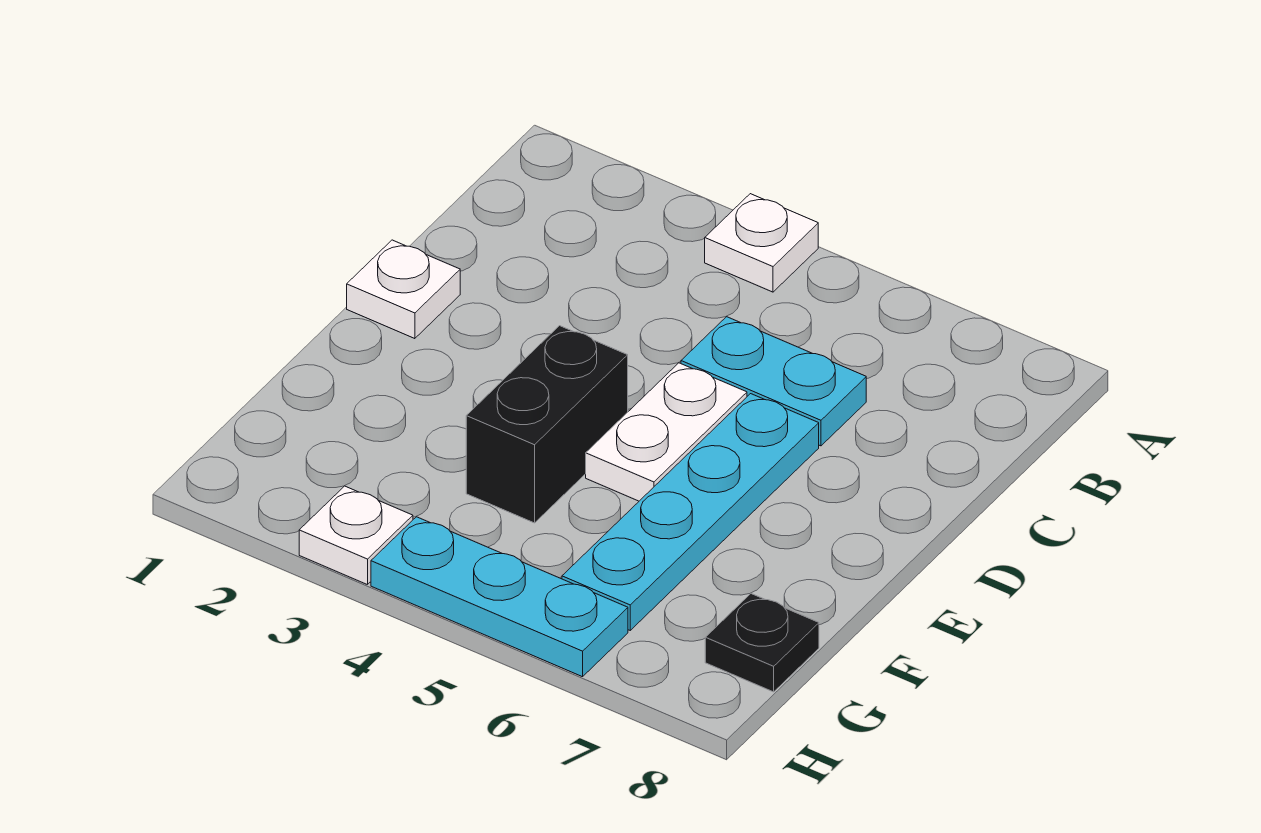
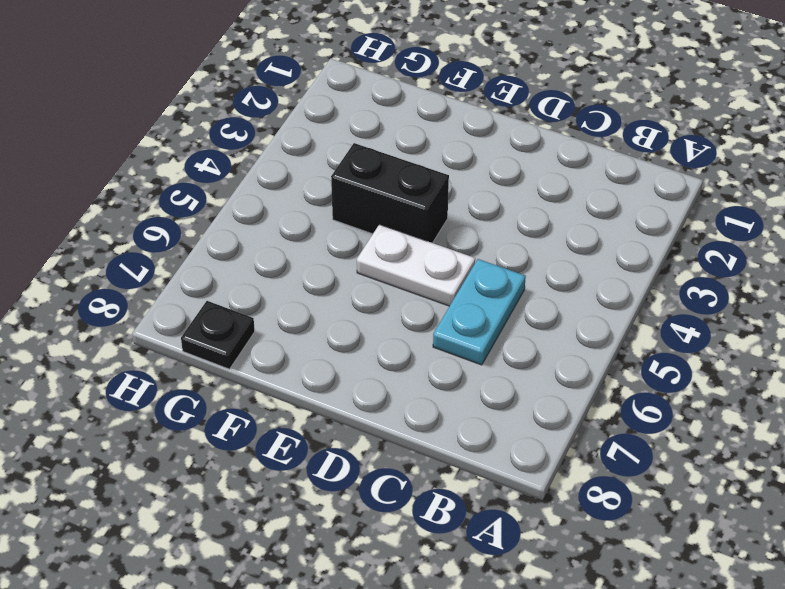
none -> white plate A4 level 1
none -> white plate D1 level 1

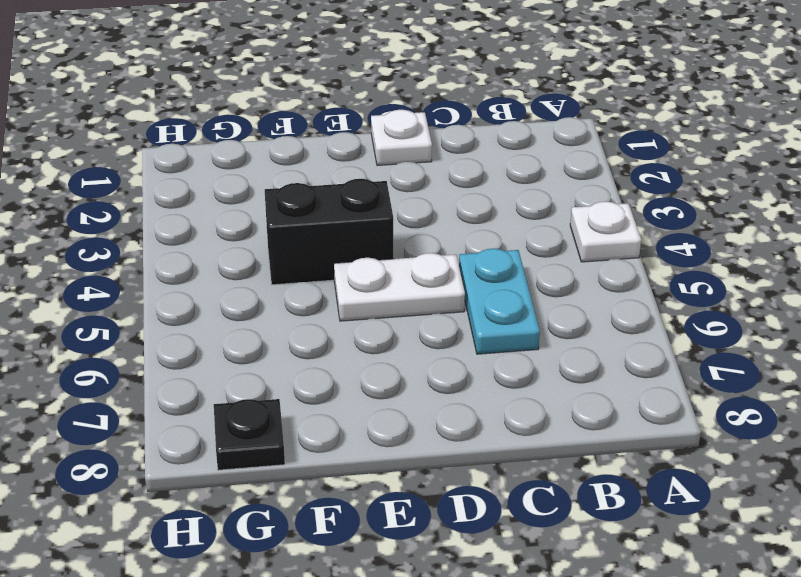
none -> cyan plate D6:G6 level 1
none -> white plate H3 level 1

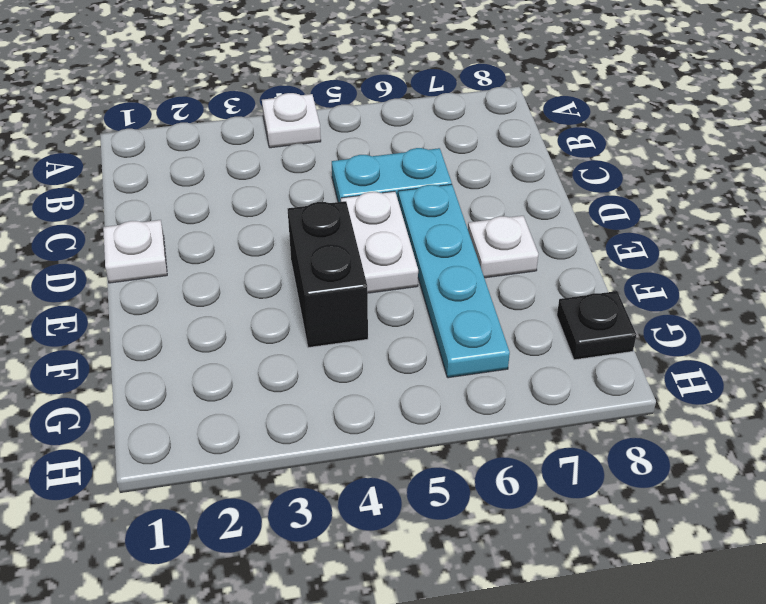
white plate E7 level 1 -> white plate H3 level 1
none -> cyan plate H4:H6 level 1

